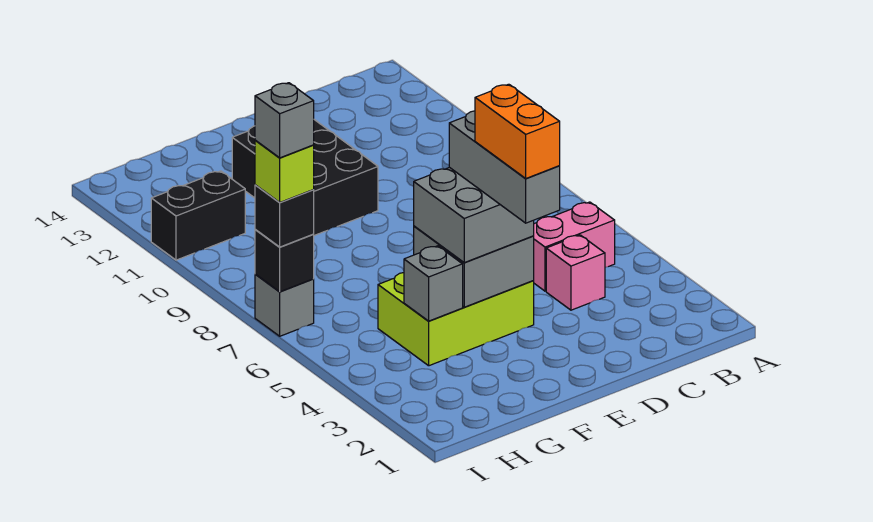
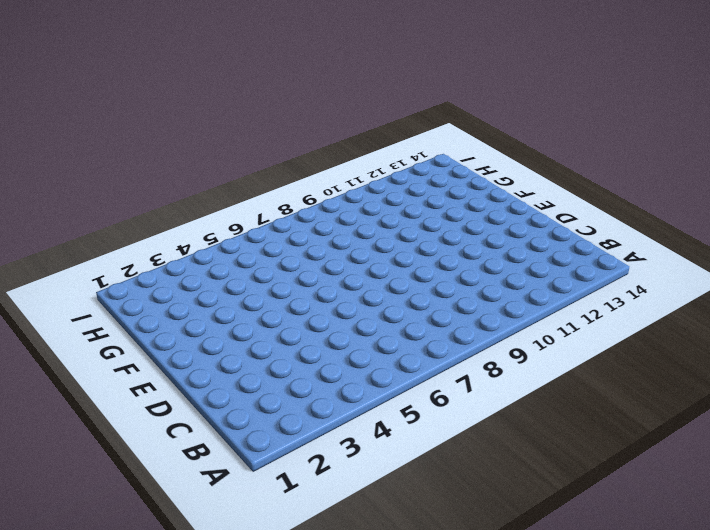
none -> pink brick B5:C5 level 1
none -> pink brick C4 level 1
none -> lime brick E4:G5 level 1

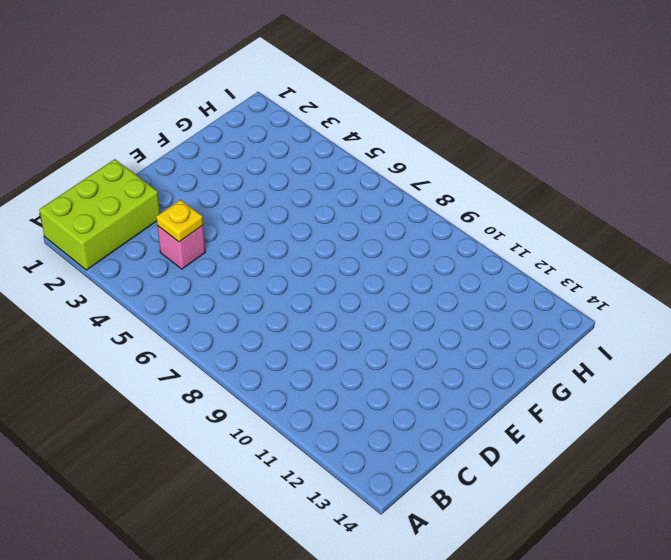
lime brick A1:C2 level 1 -> lime brick E4:G5 level 1
yellow plate C4 level 2 -> none
none -> pink brick B5:C5 level 1
none -> black brick E10:F12 level 1
none -> black brick H11:I11 level 1

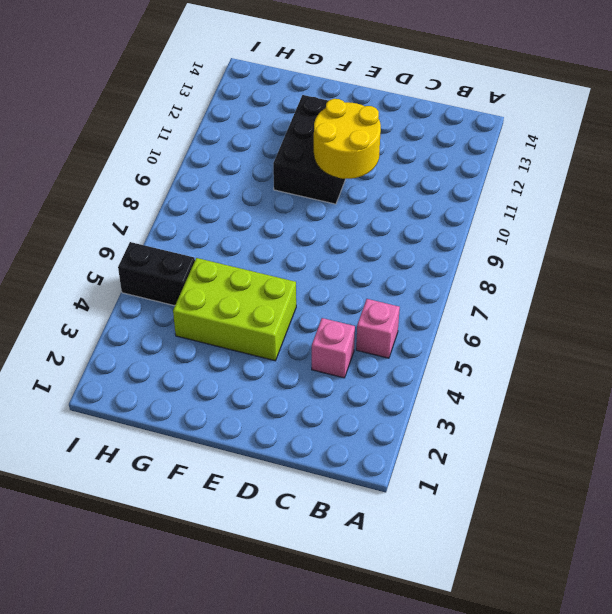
pink brick B5 level 1 -> pink brick B5:C5 level 1
yellow round brick D10:E11 level 2 -> none
black brick H5:I5 level 1 -> black brick H11:I11 level 1
none -> grey brick I7 level 1
none -> grey brick E4:F5 level 2
none -> grey brick G4 level 2

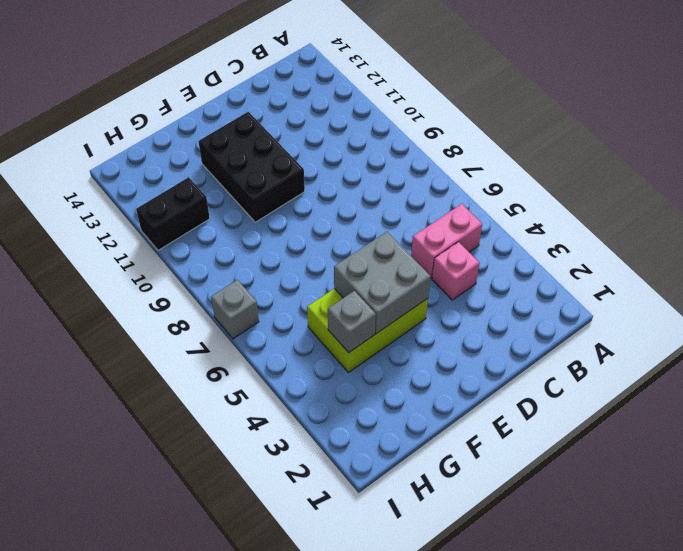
none -> black brick I7 level 2
none -> grey brick E4:F5 level 3
none -> black brick I7 level 3

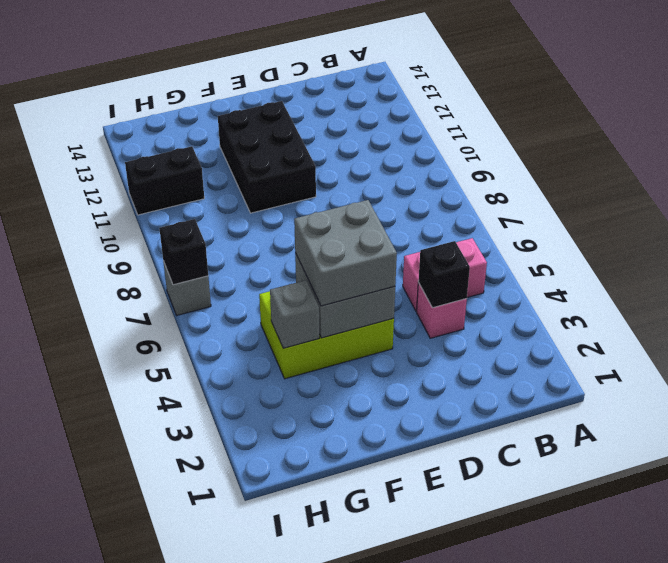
black brick C4 level 2 -> black brick I7 level 3
none -> grey brick E3:E5 level 4
none -> lime brick I7 level 4
none -> orange brick E3:E4 level 5

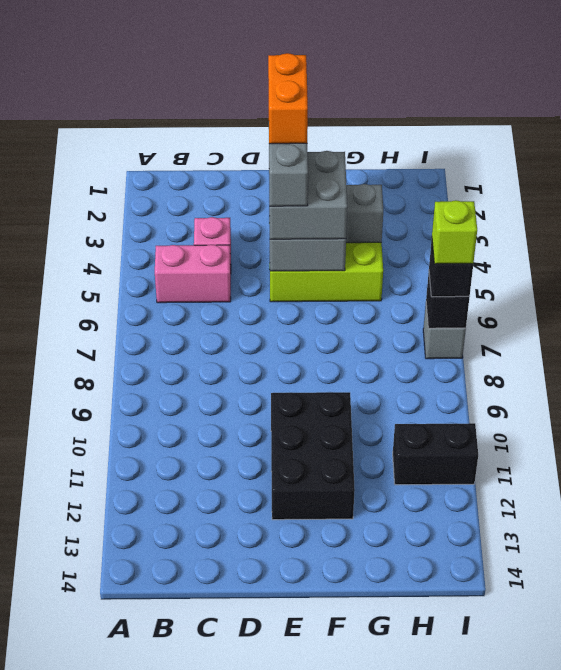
none -> grey brick I7 level 5

